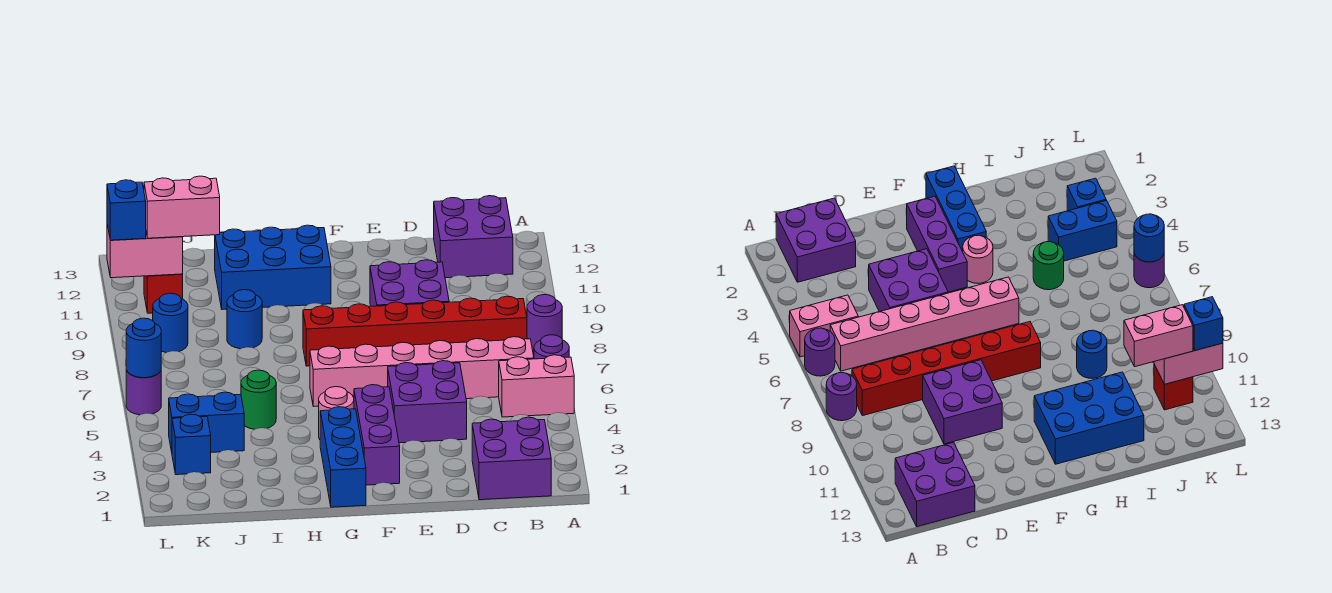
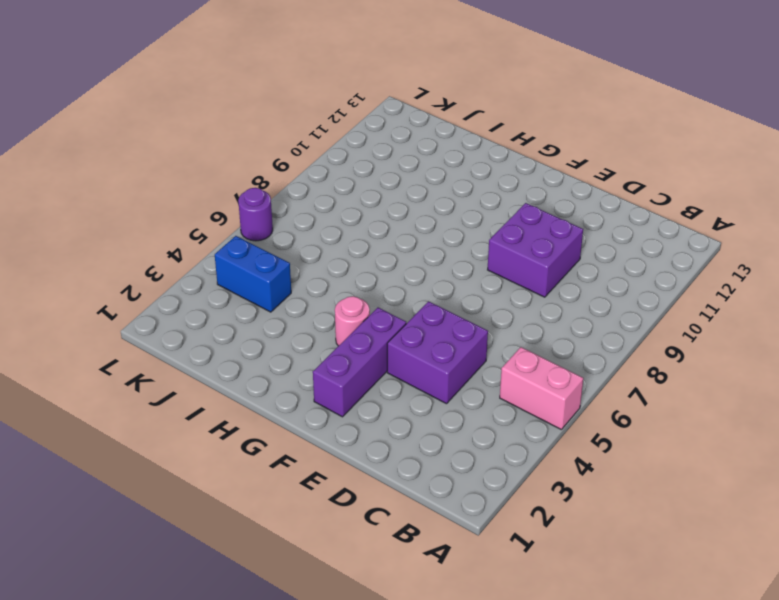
none -> purple round brick A6 level 1
none -> purple round brick A8 level 1
none -> purple brick B1:C2 level 1

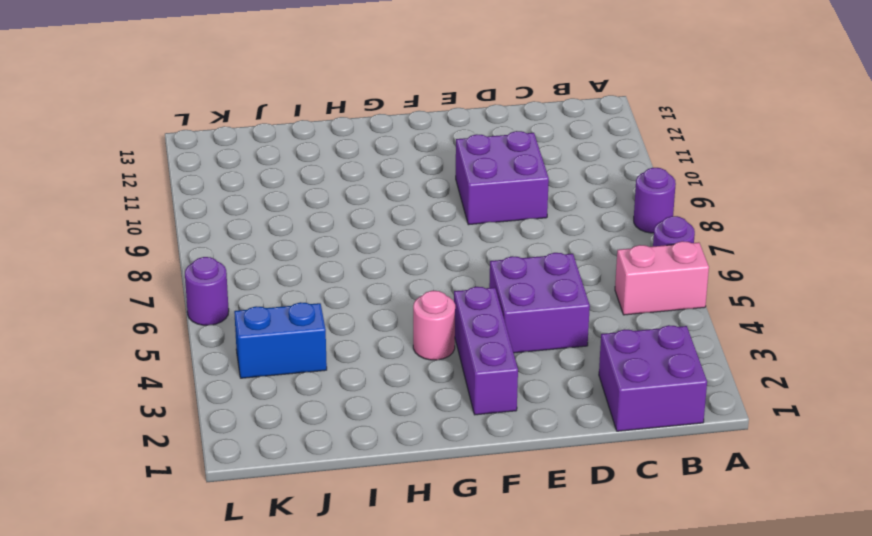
none -> pink brick B6:G6 level 1
none -> red brick B8:G8 level 1
none -> purple brick B12:C13 level 1

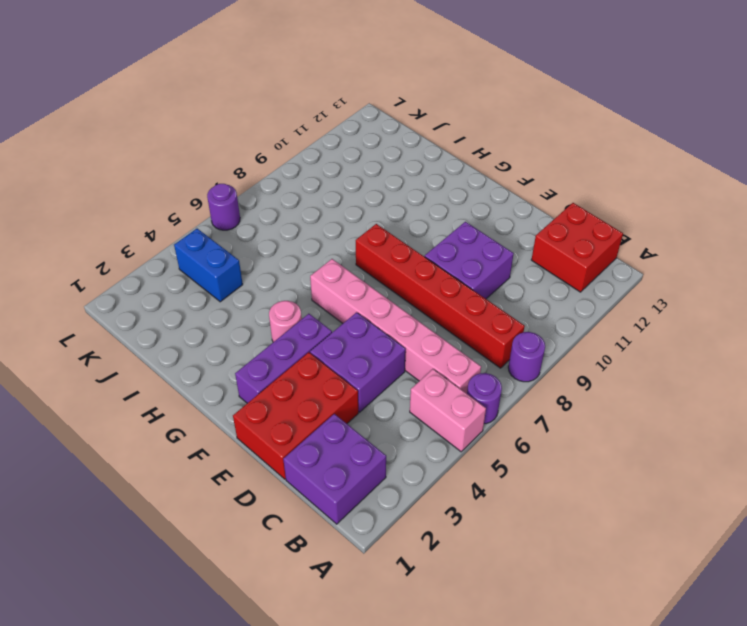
red brick B12:C13 level 1 -> purple brick B12:C13 level 1
red brick D1:E3 level 1 -> none
none -> blue brick G1:G3 level 1
none -> blue brick G11:I12 level 1
none -> green round brick I5 level 1

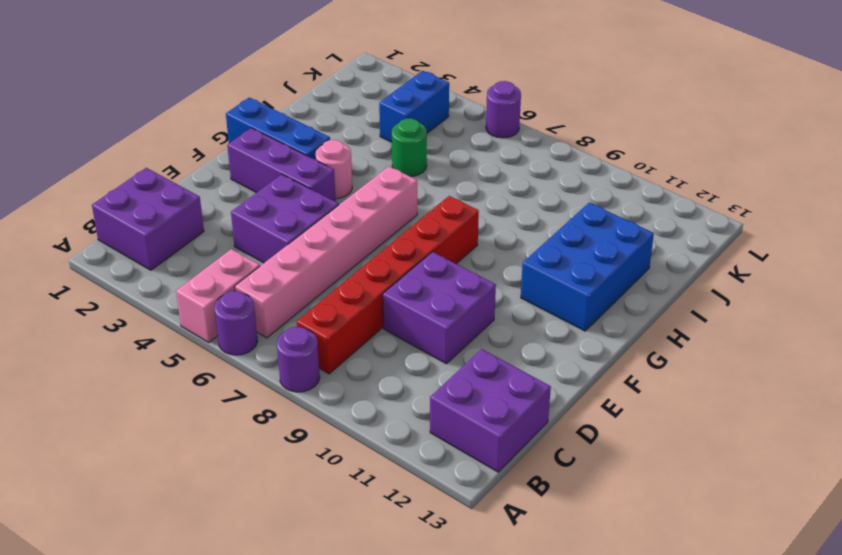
none -> blue round brick I9 level 1
none -> blue brick K3 level 1
none -> blue round brick K9 level 1

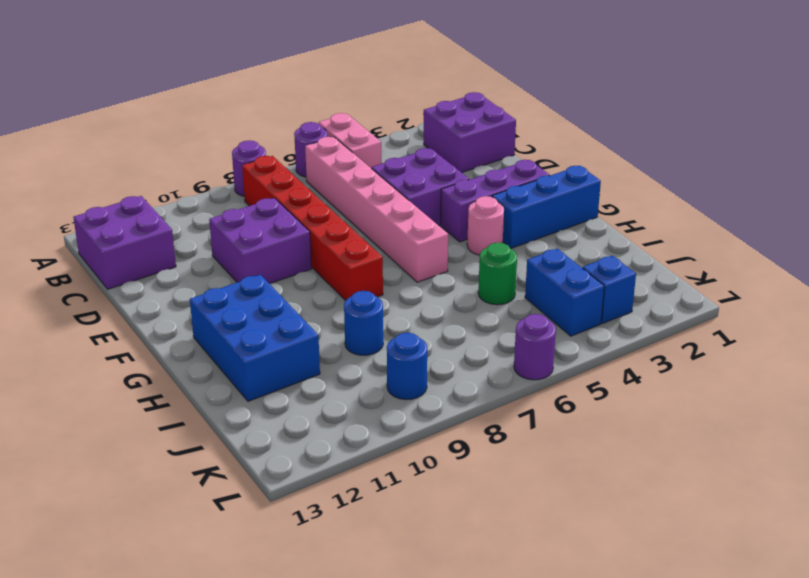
none -> red brick K11 level 1
none -> pink brick K11:L11 level 2
none -> blue round brick L6 level 2

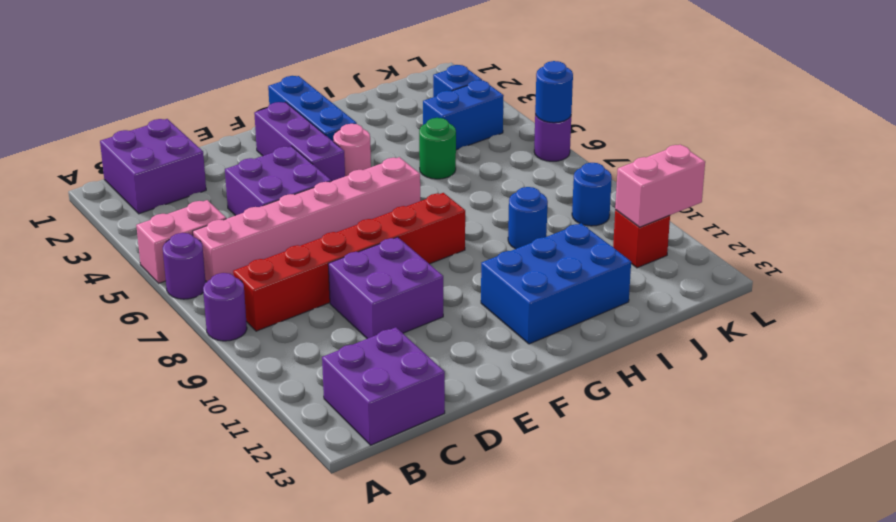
none -> pink brick J11:K11 level 3
none -> blue brick L11 level 3

